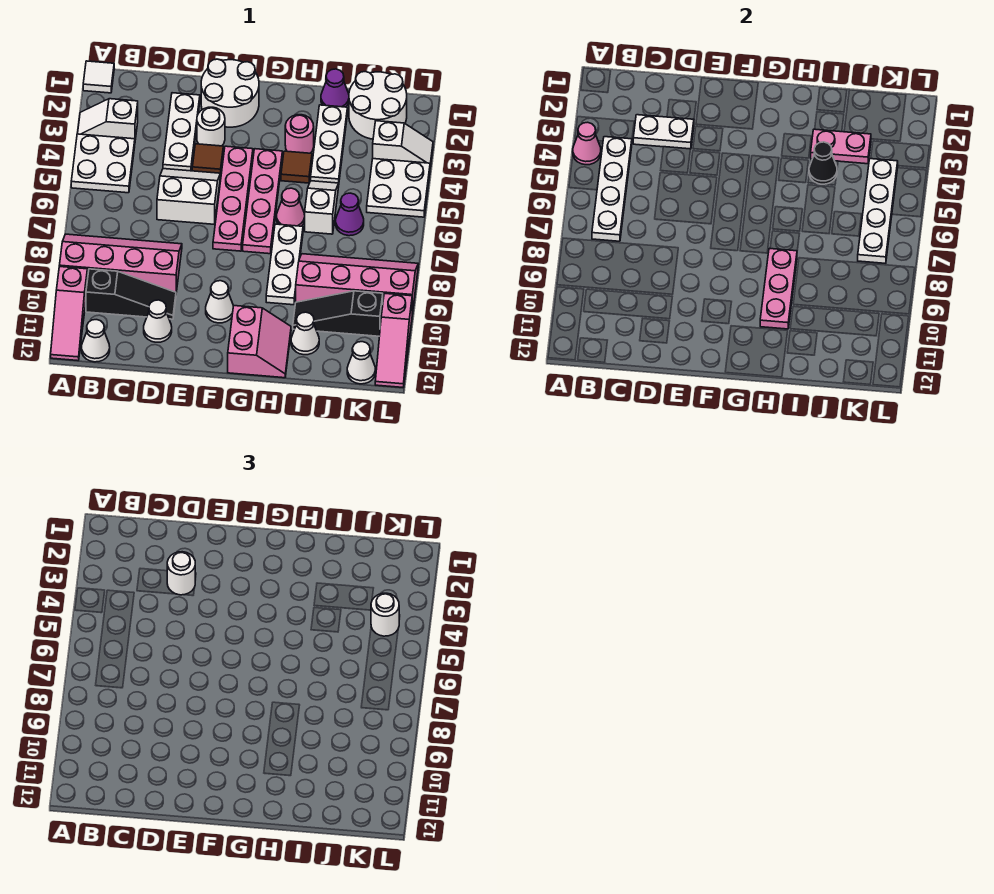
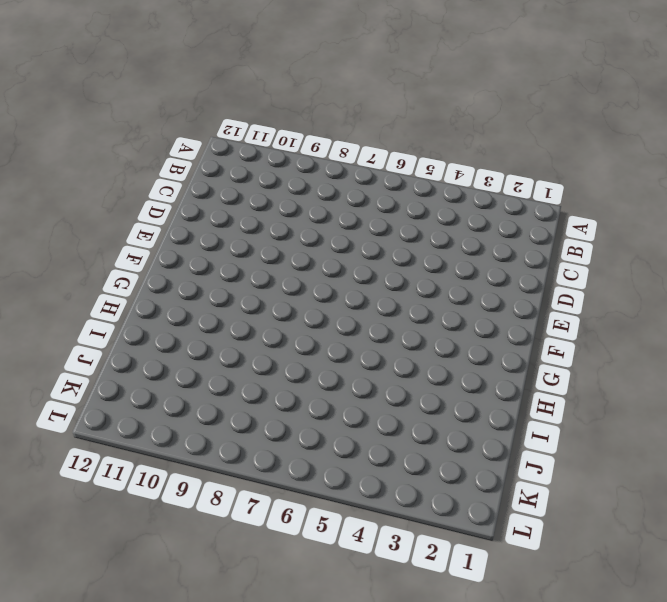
none -> white tile A1 level 1
none -> white slope A3:B3 level 1 top B
none -> white plate A4:B5 level 1
none -> pink slope A8:D9 level 1 top 9

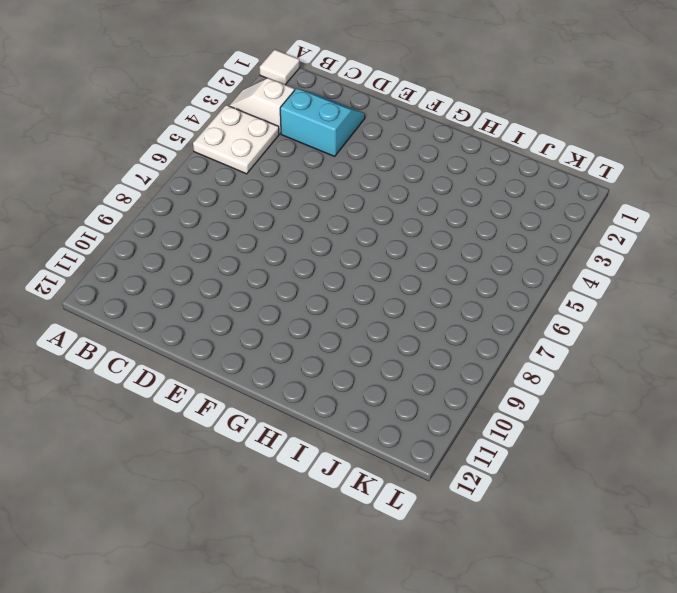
cyan slope C2:D3 level 1 top 3 -> white plate D2:D4 level 1
none -> pink slope A8:D9 level 1 top 9
none -> pink slope A10:A12 level 1 top 10
none -> black slope B10:D10 level 1 top B
none -> white cone B12 level 1

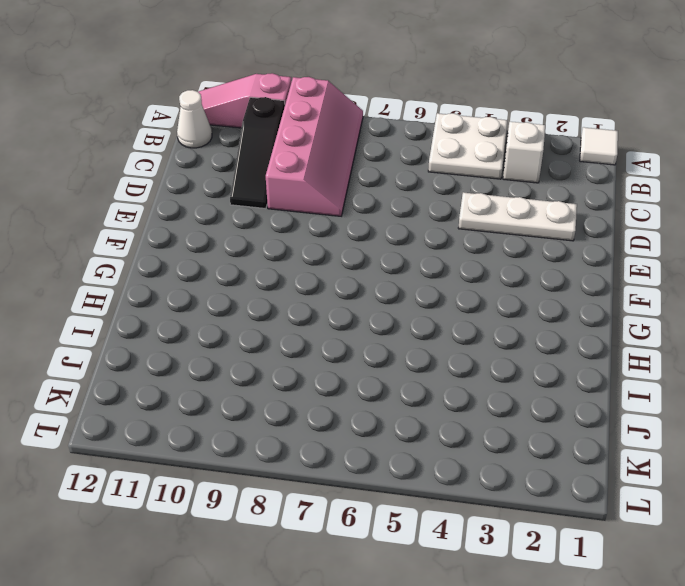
none -> white slope D5:E6 level 1 top 6
none -> white cone D11 level 1
none -> white round brick E1:F2 level 1
none -> white round brick E3 level 1

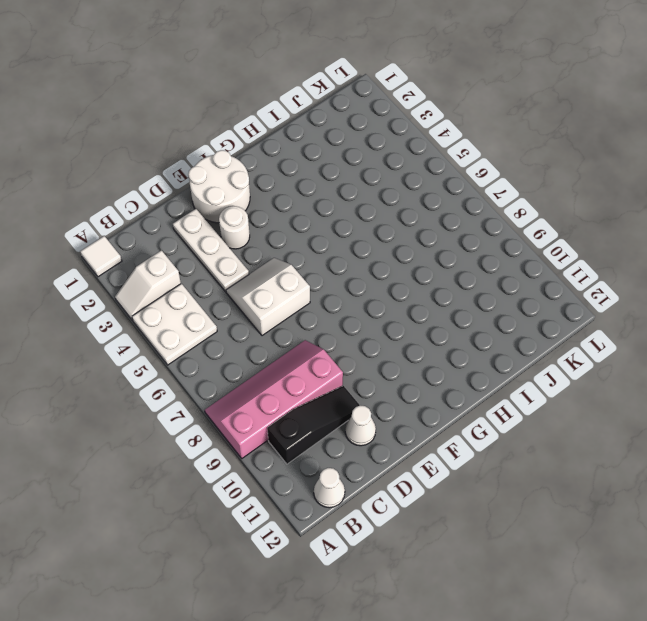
none -> pink slope A10:A12 level 1 top 10
none -> brown tile E4 level 1
none -> pink plate F4:F7 level 1
none -> white cone F10 level 1

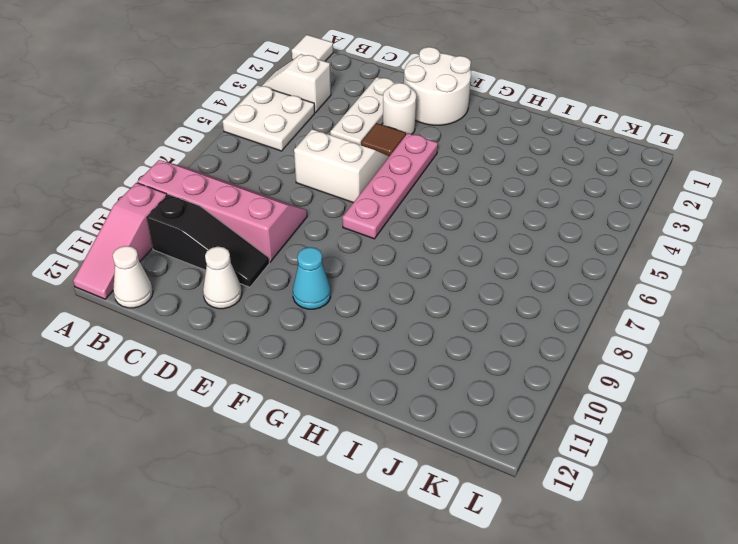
cyan cone F10 level 1 -> white cone F10 level 1
none -> pink plate G4:G7 level 1
none -> pink slope G11:H12 level 1 top G
none -> pink round brick H3 level 1
none -> brown tile H4 level 1

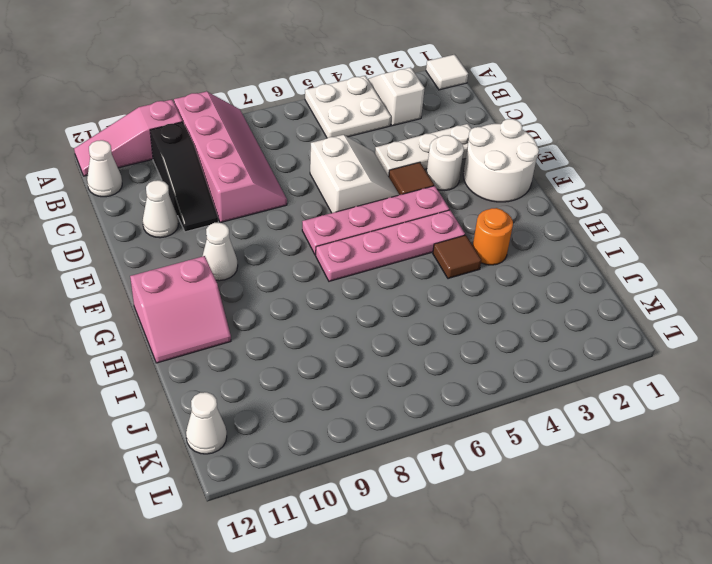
orange round brick H3 level 1 -> pink round brick H3 level 1
none -> pink cone H6 level 1
none -> white plate H7:H9 level 1
none -> purple cone I1 level 1
none -> white plate I2:I4 level 1

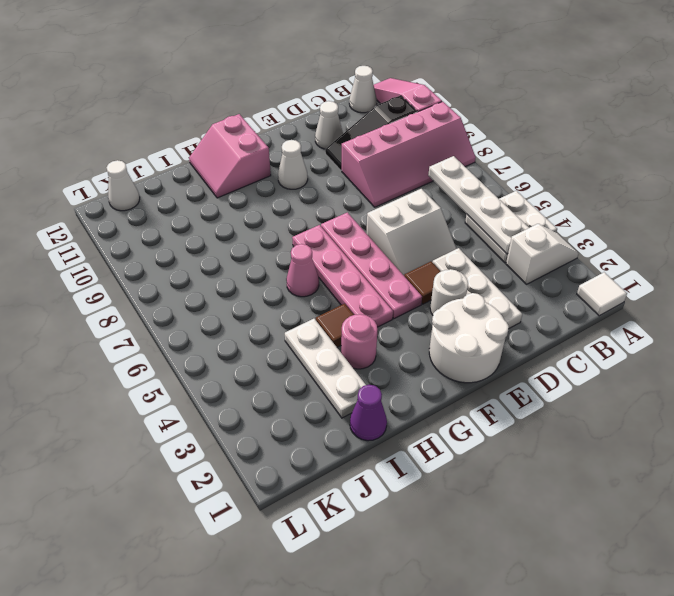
none -> white plate H7:H9 level 1
none -> white slope I5:I6 level 1 top 6
none -> pink slope I8:L9 level 1 top 9
none -> black slope I10:K10 level 1 top K

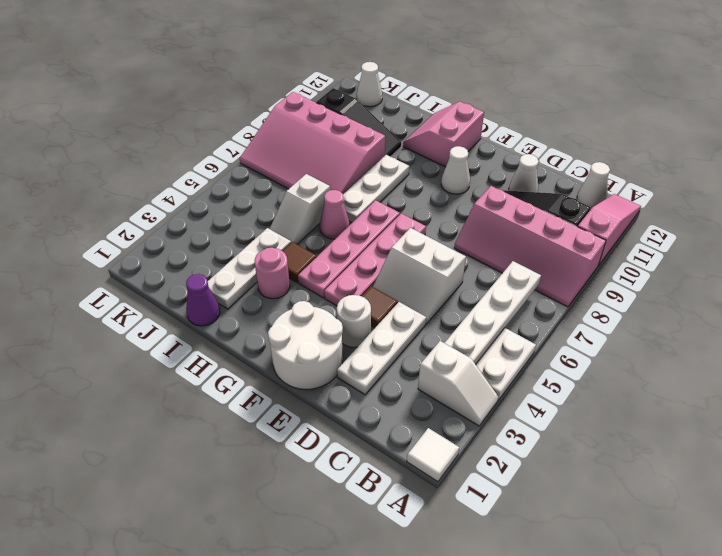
pink slope I7:L9 level 1 top 9 -> pink slope I8:L9 level 1 top 9
none -> white cone I11 level 1
none -> white round brick J1:K2 level 1
none -> purple cone J6 level 1
none -> white slope K3:L3 level 1 top K

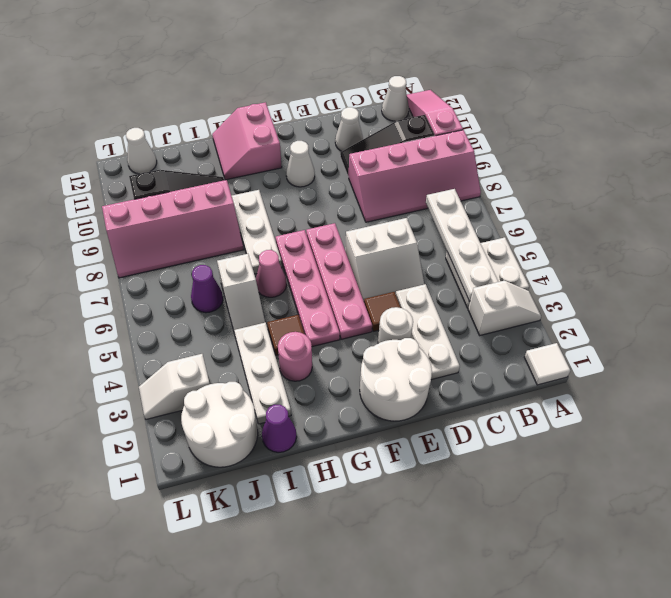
none -> white cone I11 level 1
none -> white plate K4:L5 level 1
none -> pink slope L10:L12 level 1 top 10
none -> pink cone A4 level 2

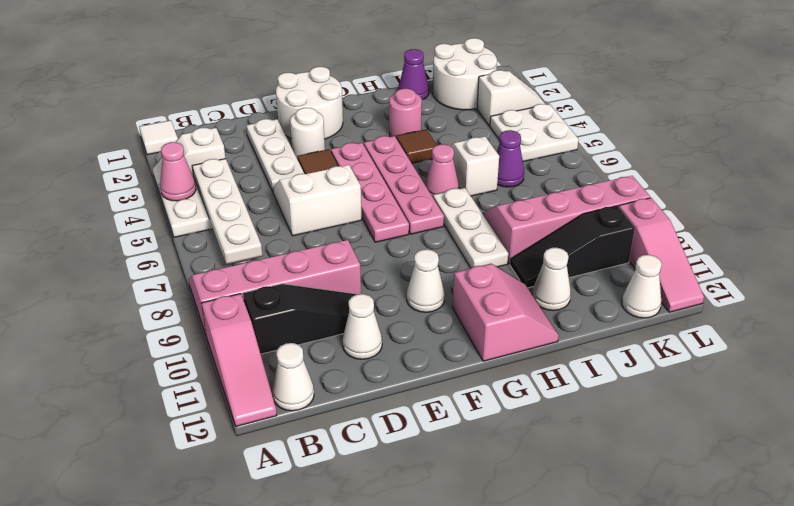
none -> white plate I2:I4 level 1
none -> white plate C3:D3 level 2
none -> pink plate H8:H10 level 2
none -> pink plate I3:J3 level 2

